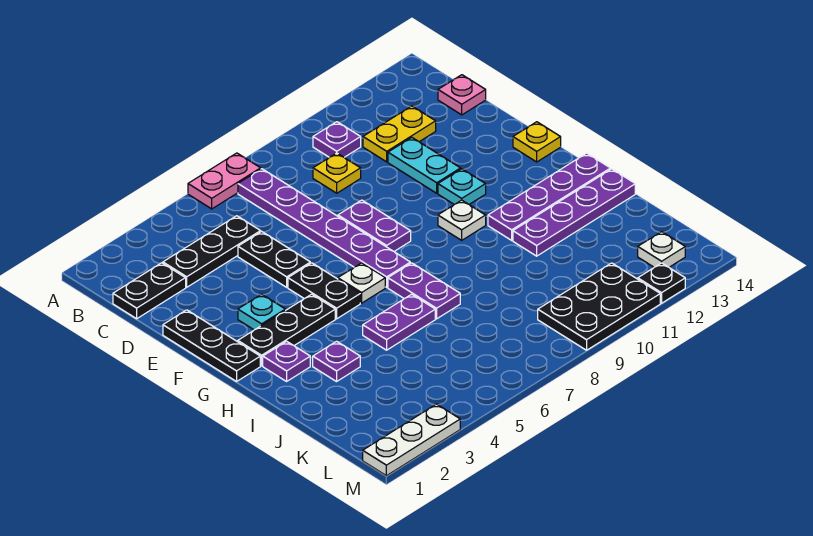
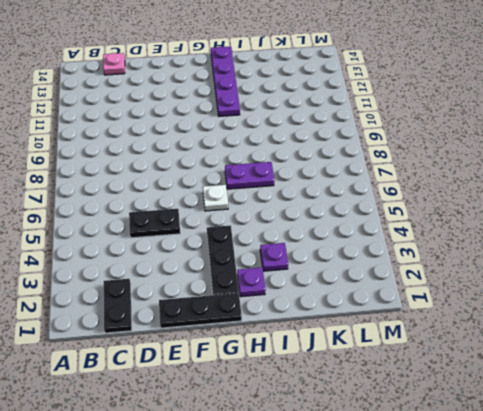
none -> pink plate A6:A7 level 1
none -> purple plate B7:G7 level 1
none -> purple plate B10 level 1

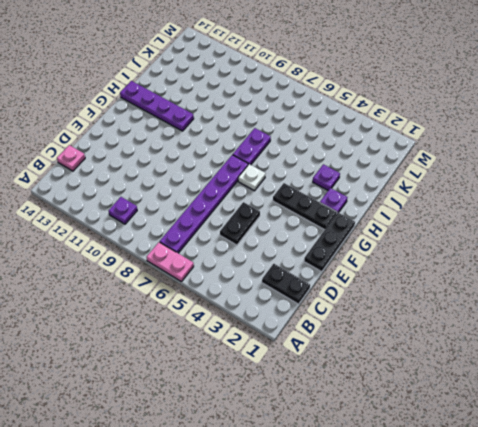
none -> black plate C3:C5 level 1
none -> yellow plate C9 level 1
none -> yellow plate C11:C12 level 1

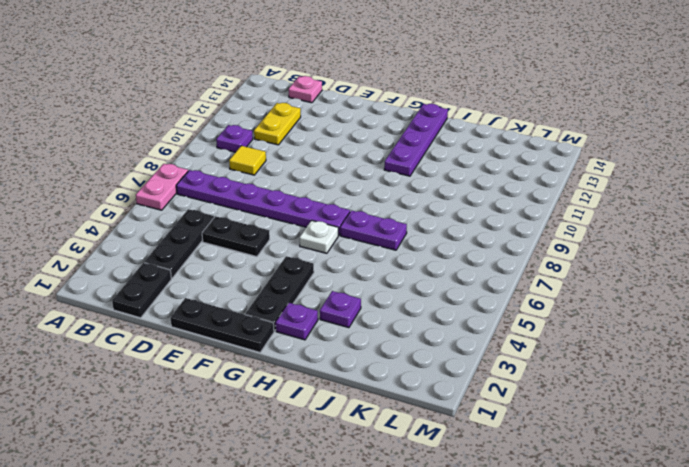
yellow tile C9 level 1 -> yellow plate C9 level 1
none -> cyan plate D11:E11 level 1
none -> purple plate E8:F8 level 1
none -> cyan plate F3 level 1

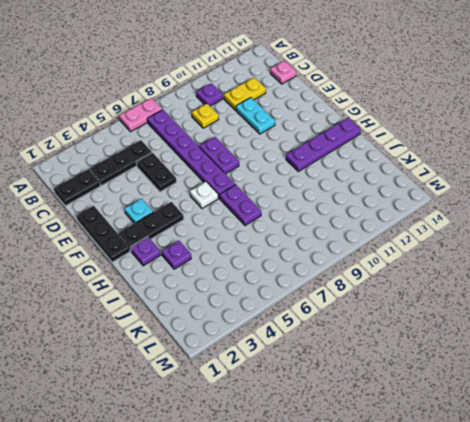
none -> black plate F5:G5 level 1
none -> cyan plate F11 level 1
none -> yellow plate F14 level 1

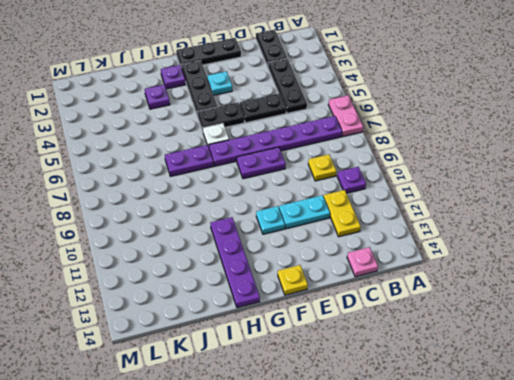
none -> white plate G10 level 1
none -> purple plate I5:I6 level 1
none -> purple plate I11:I14 level 1

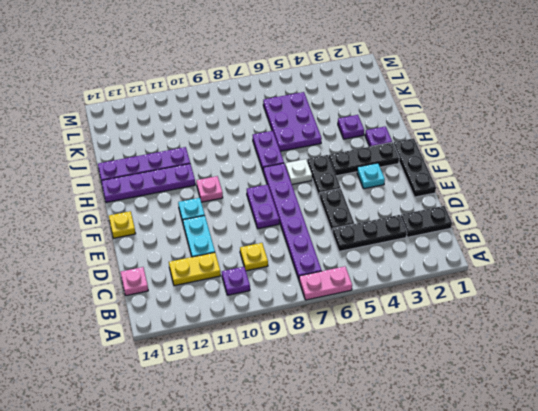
pink plate G10 level 1 -> white plate G10 level 1
purple plate I5:K6 level 1 -> purple plate I5:I6 level 1
none -> black plate L9:M11 level 1
none -> white plate L13 level 1
none -> white plate M1:M3 level 1

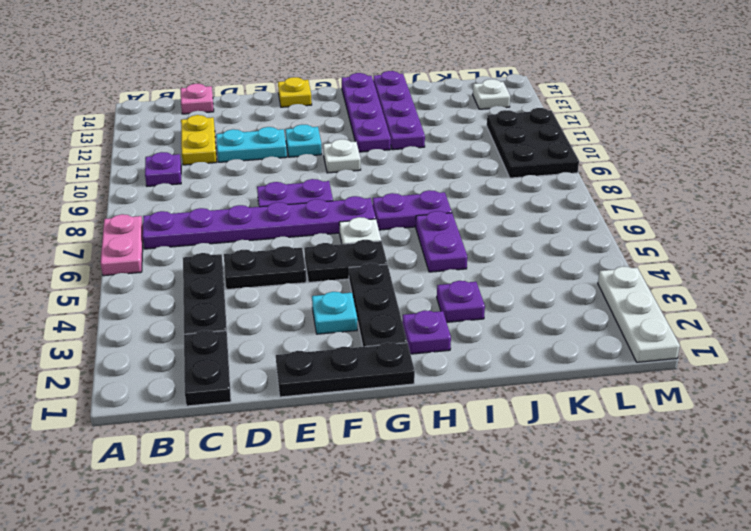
none -> yellow plate C9 level 1
none -> black plate M12 level 1

